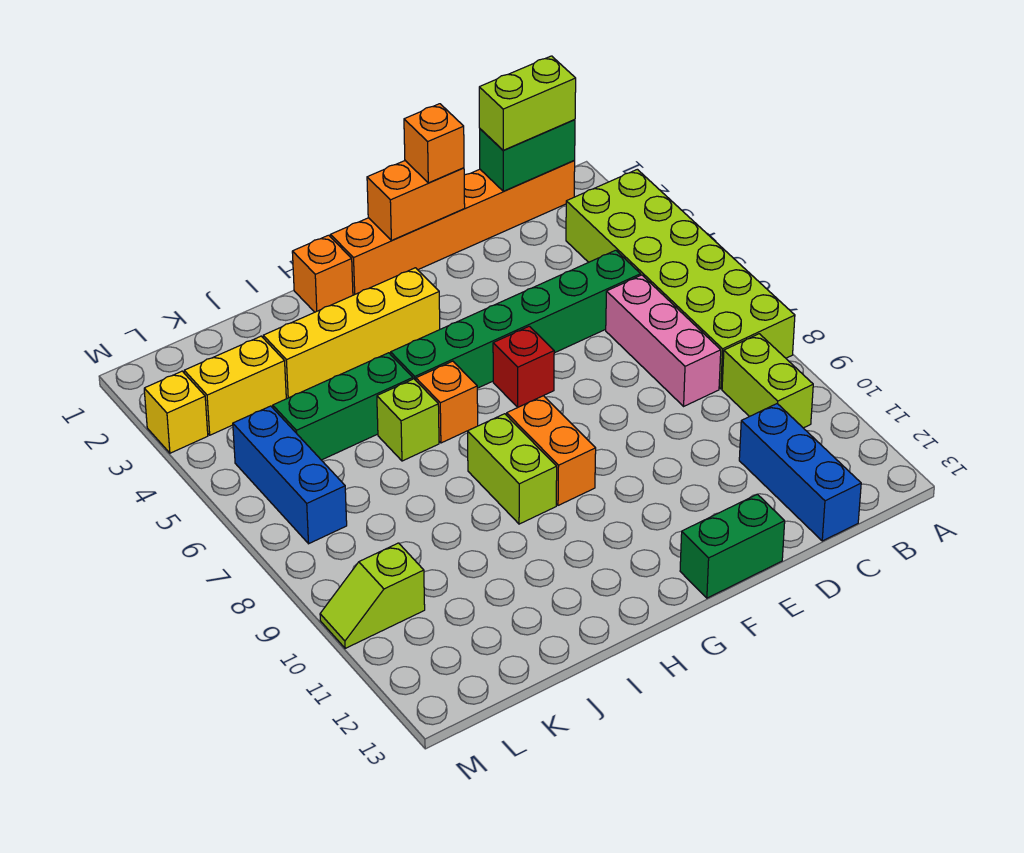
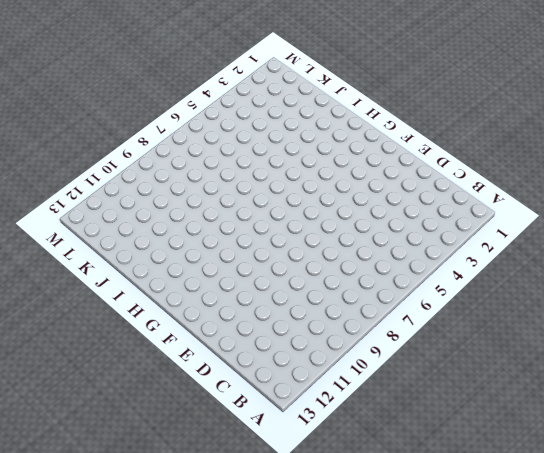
none -> lime brick A3:B8 level 1
none -> orange brick B1:G1 level 1
none -> lime brick B9:B10 level 1

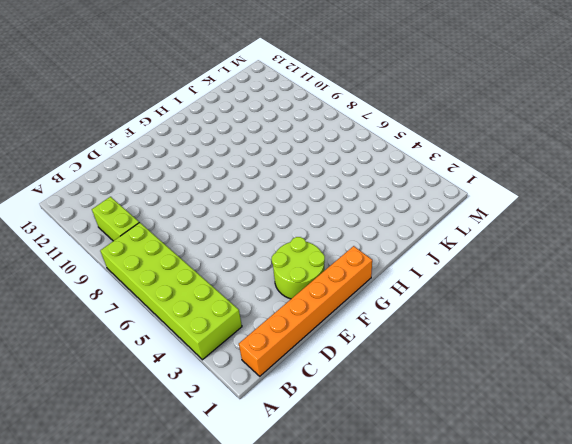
lime round brick E2:F3 level 1 -> none
none -> green brick C5:H5 level 1
none -> pink brick C6:C8 level 1
none -> blue brick C11:C13 level 1

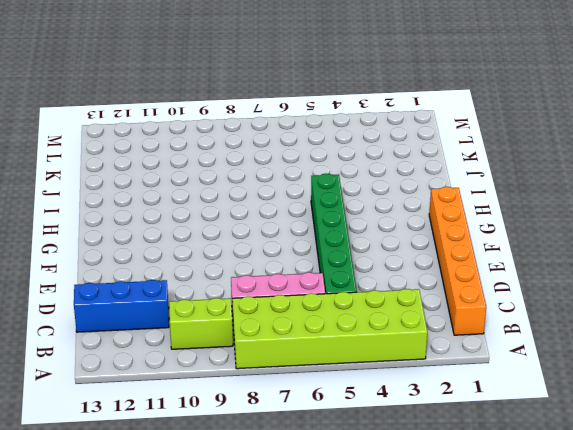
none -> green brick E13:F13 level 1
none -> red brick F6 level 1
none -> yellow brick G3:J3 level 1

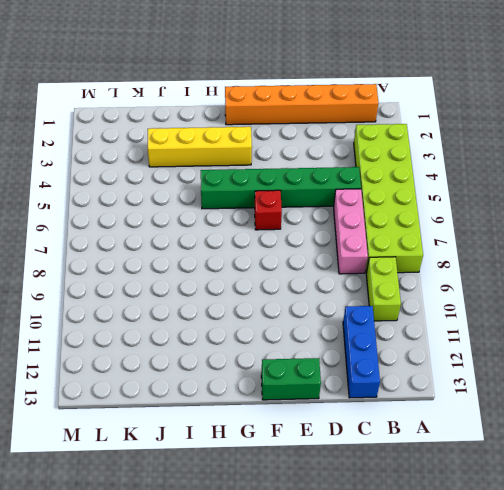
none -> orange brick G8:G9 level 1
none -> orange brick H1 level 1
none -> orange brick H6 level 1

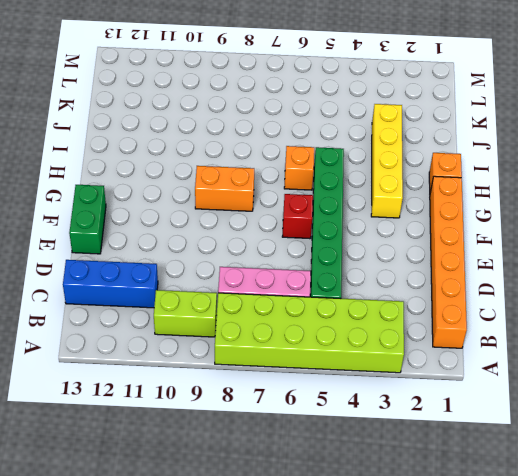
none -> lime brick H8:H9 level 1
none -> green brick I5:K5 level 1
none -> lime brick I6 level 1

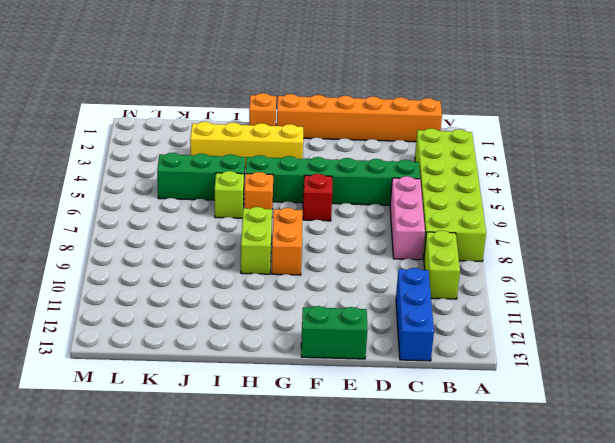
none -> yellow brick K3:L3 level 1
none -> blue brick L5:L7 level 1
none -> lime slope L10:M10 level 1 top L

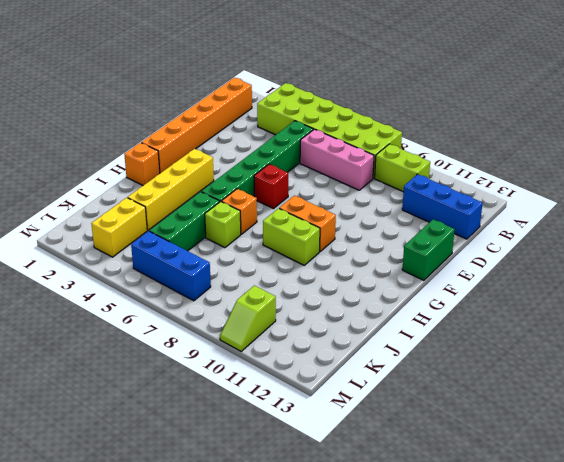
none -> yellow brick M3 level 1
none -> green brick B1:C1 level 2
none -> orange brick E1:F1 level 2

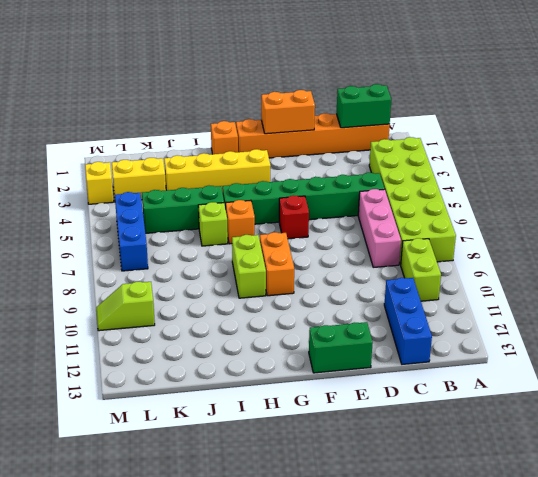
none -> lime brick B1:C1 level 3
none -> orange brick E1 level 3

